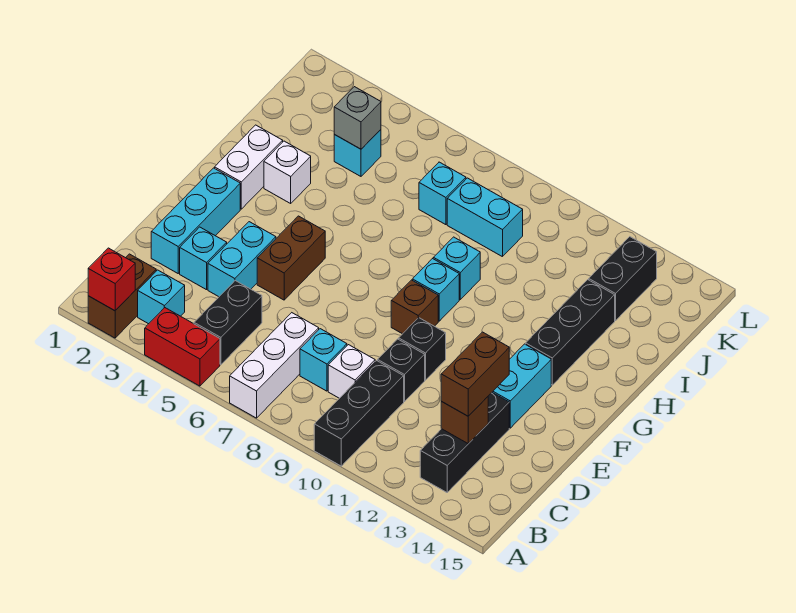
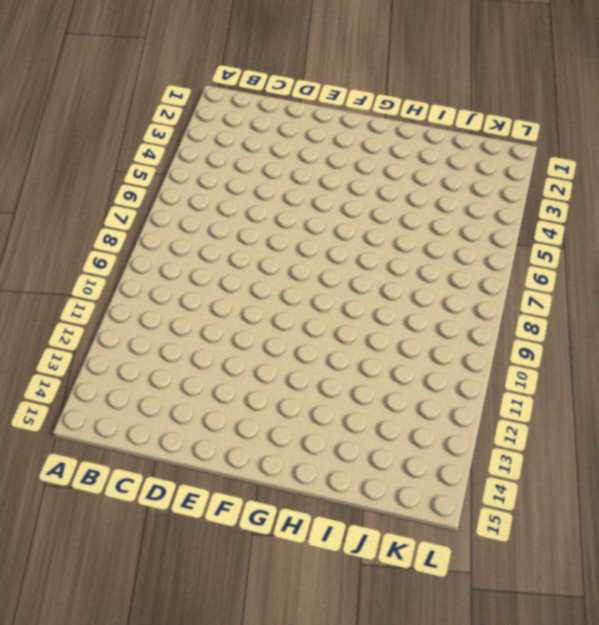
none -> brown brick A2:B2 level 1
none -> red brick A4:A5 level 1
none -> white brick A7:C7 level 1
none -> black brick A10:C10 level 1

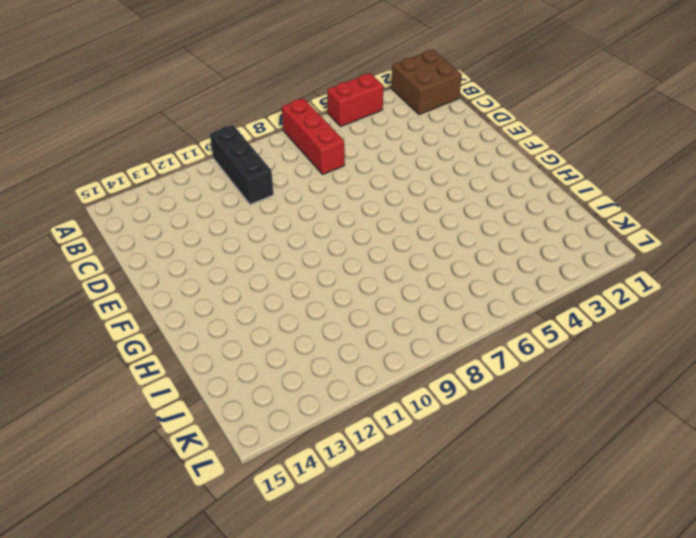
brown brick A1:B2 level 1 -> brown brick A2:B2 level 1
red brick A7:C7 level 1 -> white brick A7:C7 level 1
none -> cyan brick B3 level 1
none -> black brick B5:C5 level 1
none -> black brick B13:D13 level 1
none -> cyan brick C8 level 1

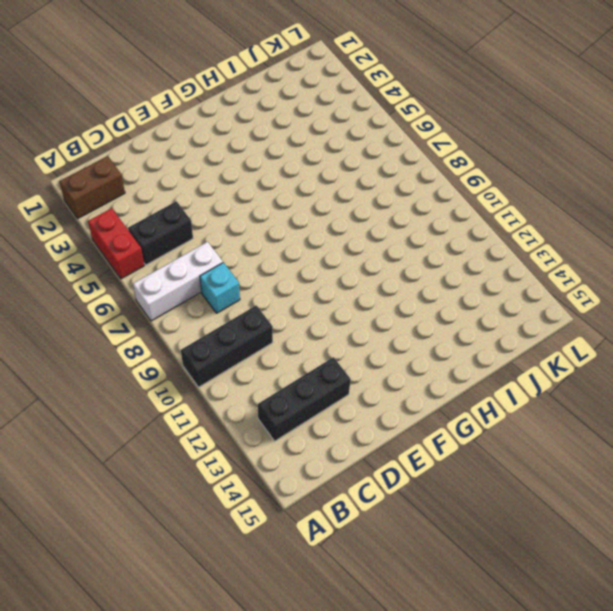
none -> cyan brick B3 level 1
none -> white brick C9 level 1
none -> cyan brick D2:F2 level 1
none -> cyan brick D3 level 1

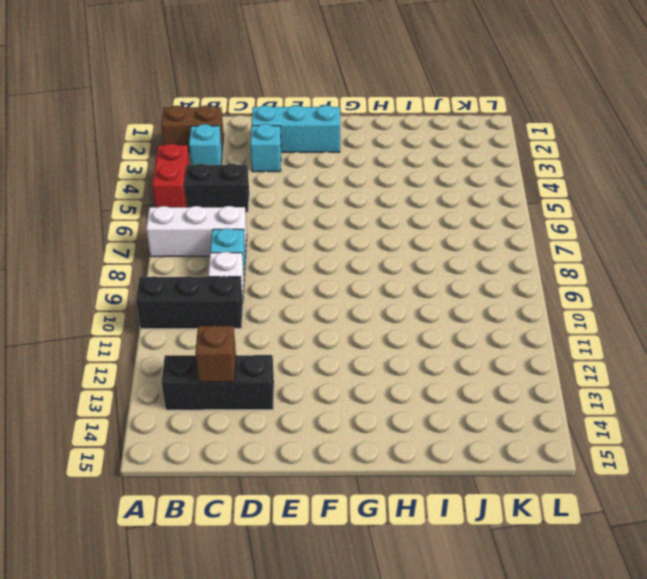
none -> cyan brick D4:E4 level 1
none -> black brick D10 level 1
none -> brown brick E5:F5 level 1
none -> black brick E10 level 1

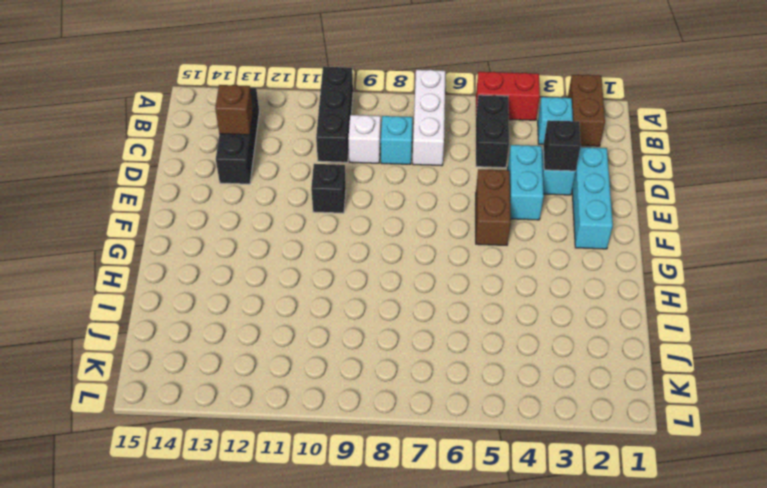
black brick D3 level 2 -> black brick D10 level 1
none -> cyan brick E13:F13 level 1
none -> brown brick F9 level 1
none -> white brick G2:H2 level 1
none -> cyan brick G9 level 1

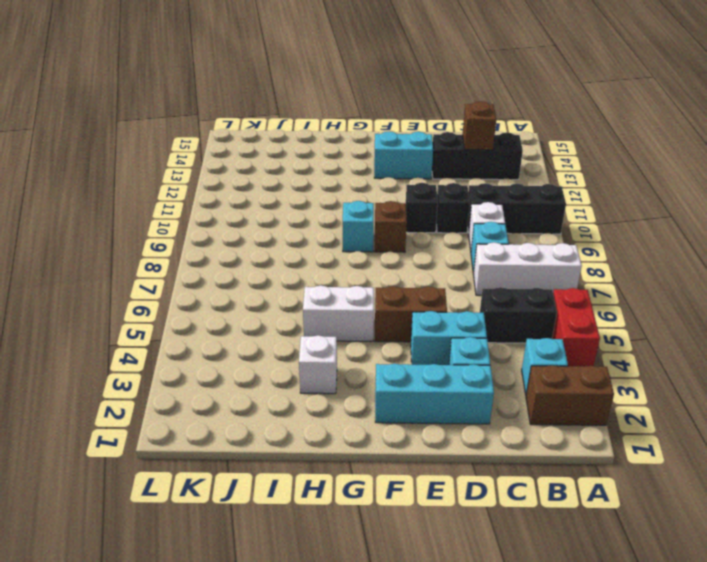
white brick G5:H5 level 1 -> white brick G2:H2 level 1
none -> black brick G13:I13 level 1
none -> cyan brick H9 level 1
none -> cyan brick J4 level 1
none -> cyan brick J7 level 1

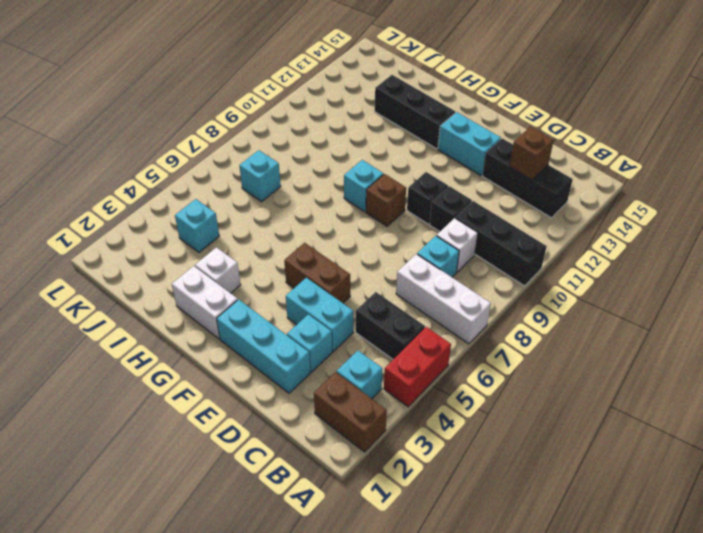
none -> cyan brick H9 level 1
none -> cyan brick J8:J9 level 1
none -> black brick J13:K13 level 1
none -> red brick A2 level 2

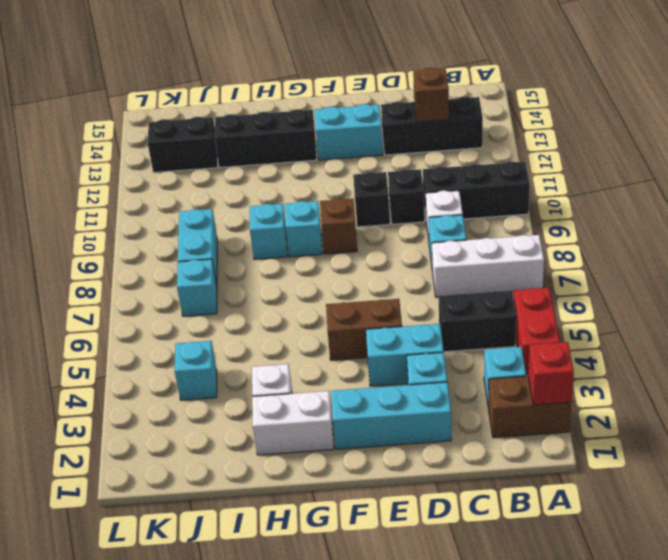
none -> grey brick J4 level 2
none -> brown brick C13:D13 level 3

